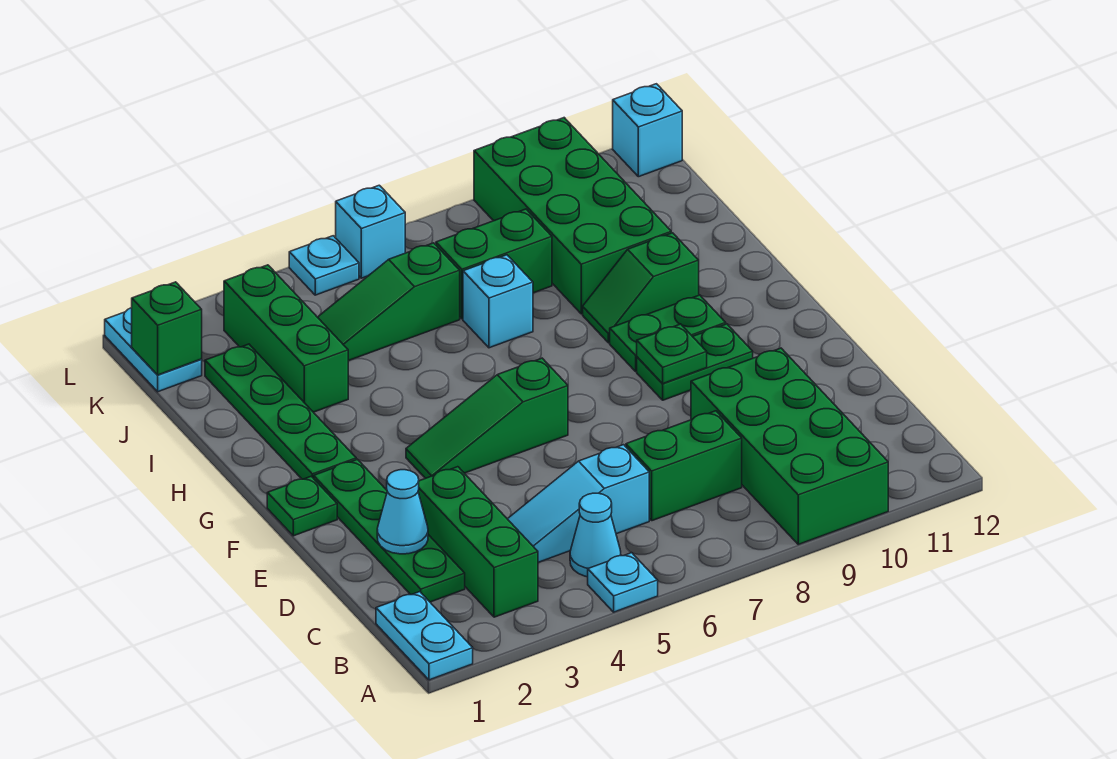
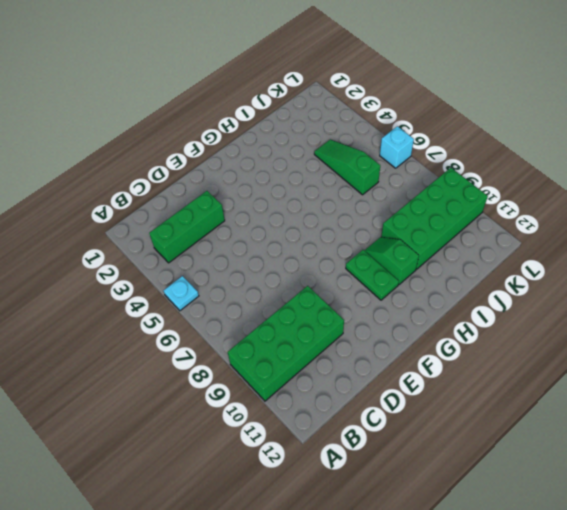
none -> cyan plate A1:B1 level 1
none -> cyan cone B5 level 1
none -> green plate C2:F2 level 1

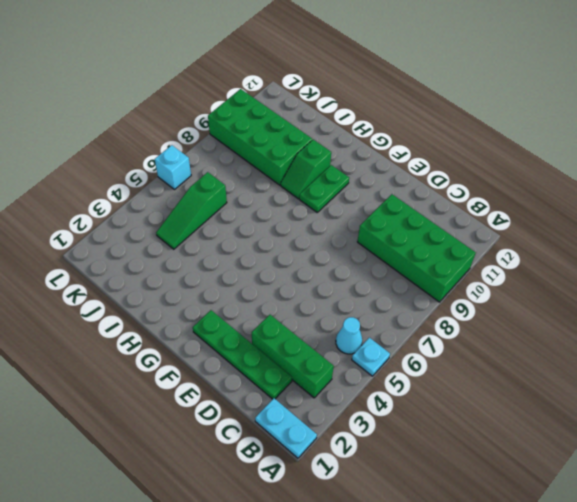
none -> cyan slope C4:C6 level 1 top 6
none -> green brick C7:C8 level 1
none -> green plate F1 level 1

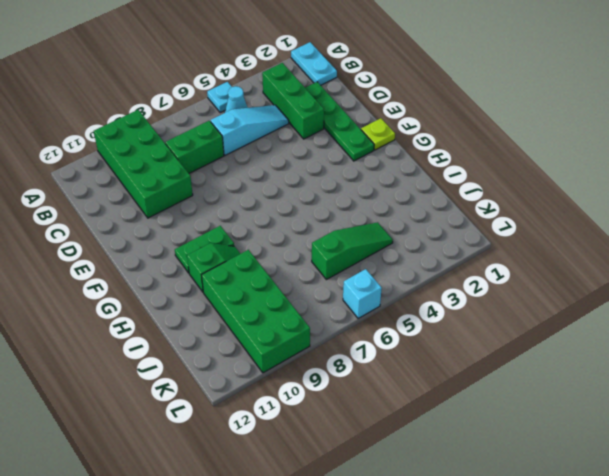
lime plate F1 level 1 -> green plate F1 level 1
none -> green slope F4:F6 level 1 top 6
none -> green plate F9:F10 level 1
none -> green plate G2:J2 level 1

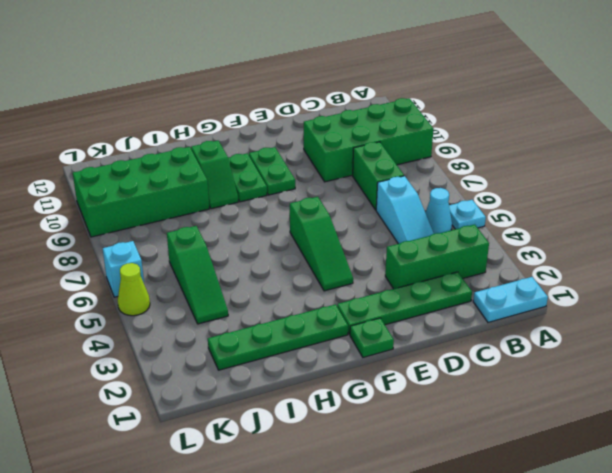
lime cone L5 level 1 -> cyan plate L5 level 1
none -> green brick I3:K3 level 1
none -> cyan brick I7 level 1
none -> green brick J7:J8 level 1

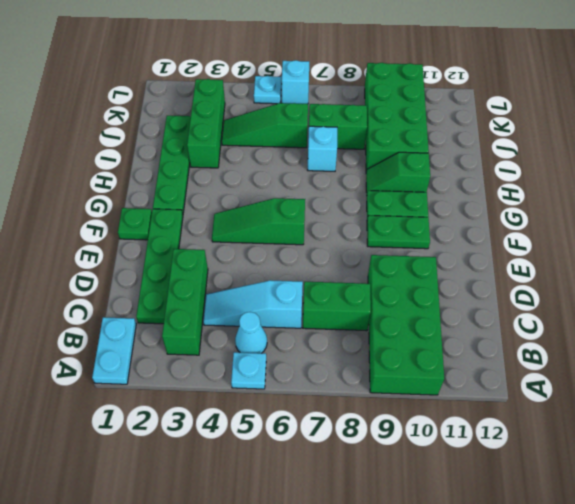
none -> cyan plate K1:L1 level 1
none -> cyan brick L12 level 1
none -> cyan cone D2 level 2

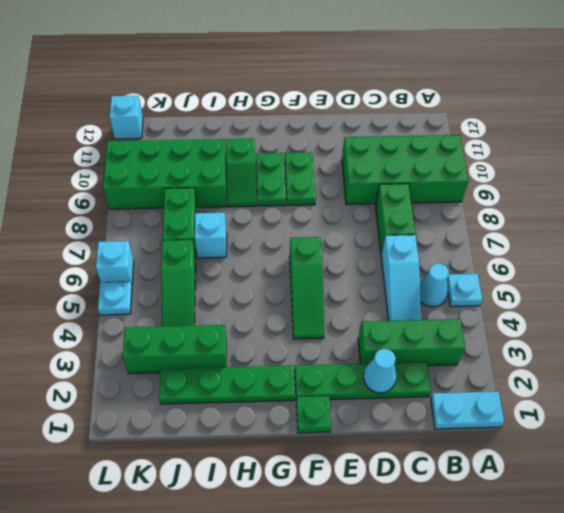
none -> cyan plate K1:L1 level 1
none -> green plate F9 level 2
none -> green brick K1 level 2

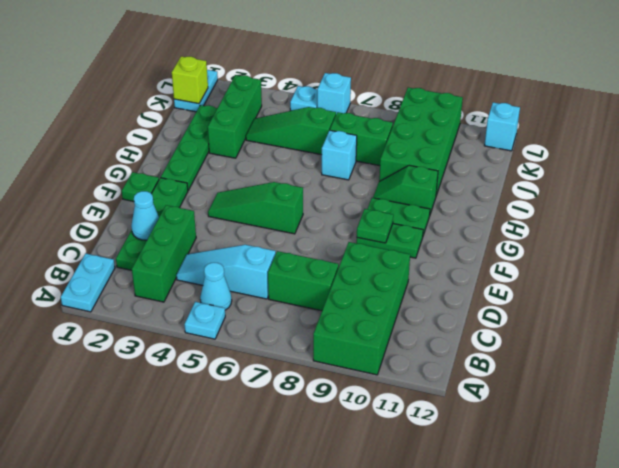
lime brick K1 level 2 -> green brick K1 level 2

